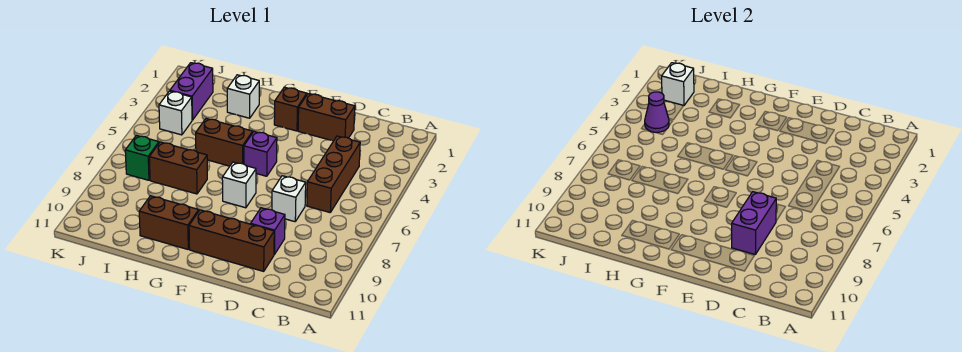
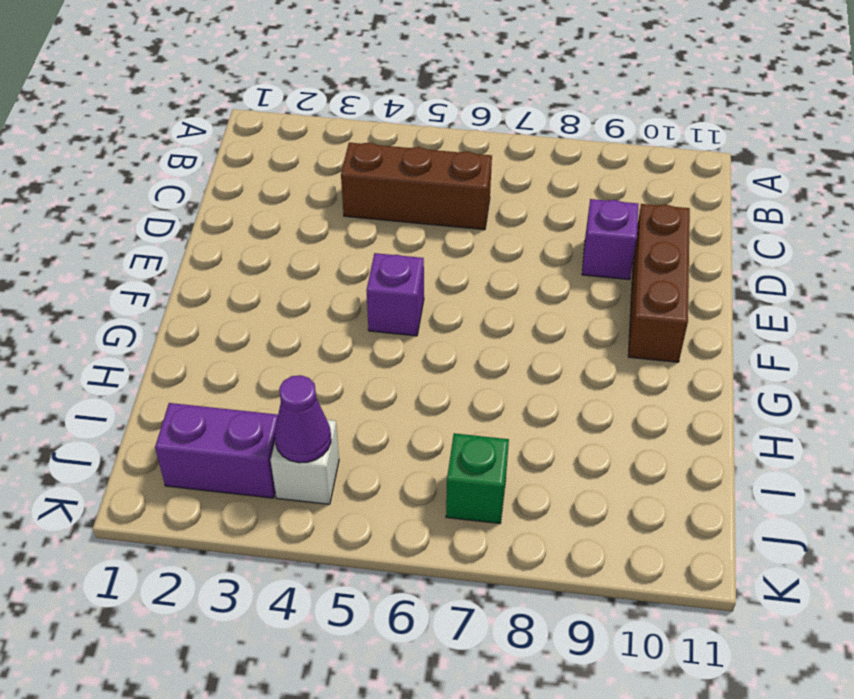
none -> brown brick D2:E2 level 1
none -> white brick D7 level 1
none -> brown brick F2 level 1

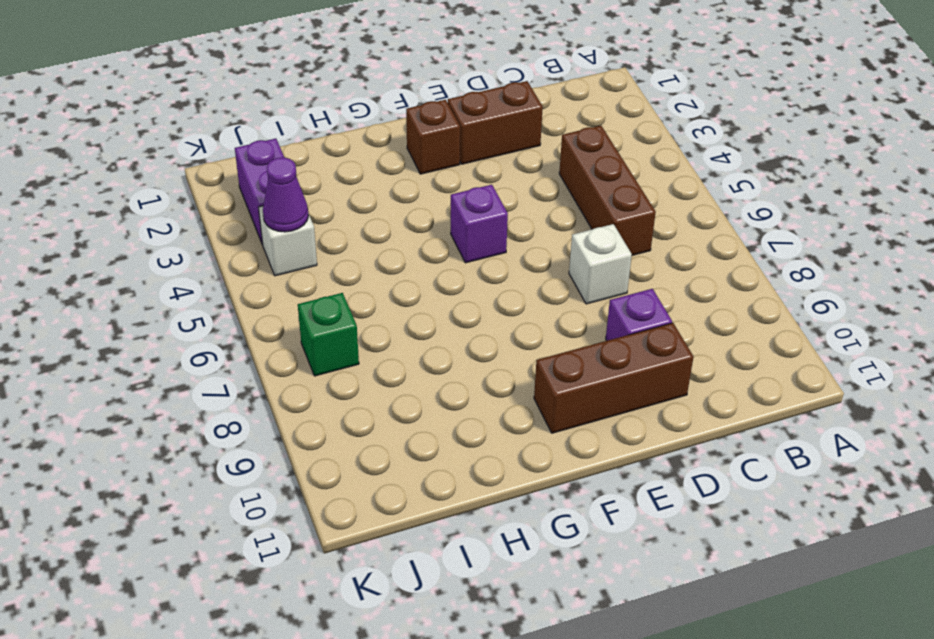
none -> white brick F7 level 1
none -> brown brick G5:H5 level 1
none -> brown brick G10:H10 level 1

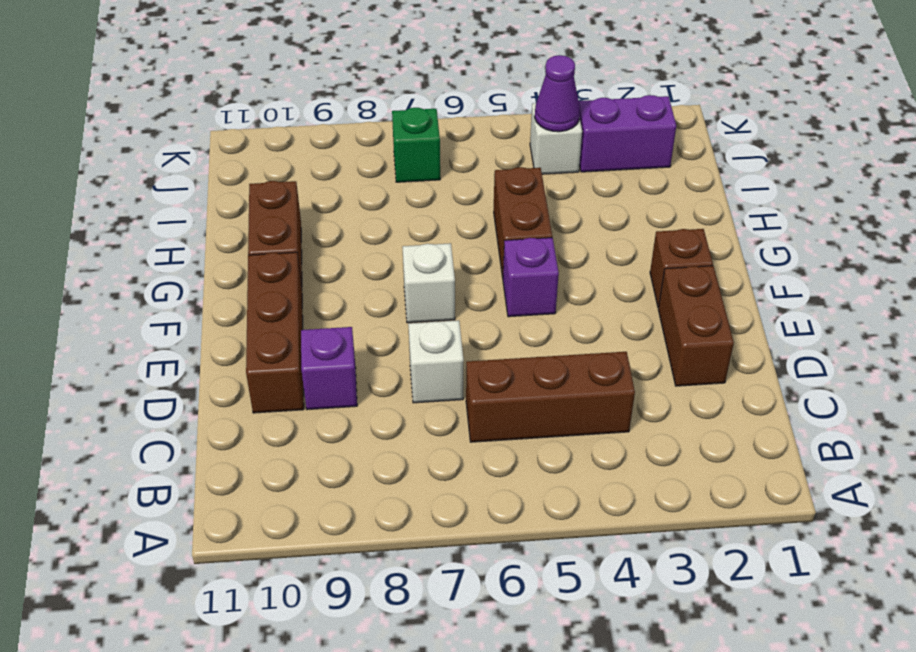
none -> white brick H2 level 1
none -> brown brick H7:I7 level 1
none -> purple brick D8:D9 level 2

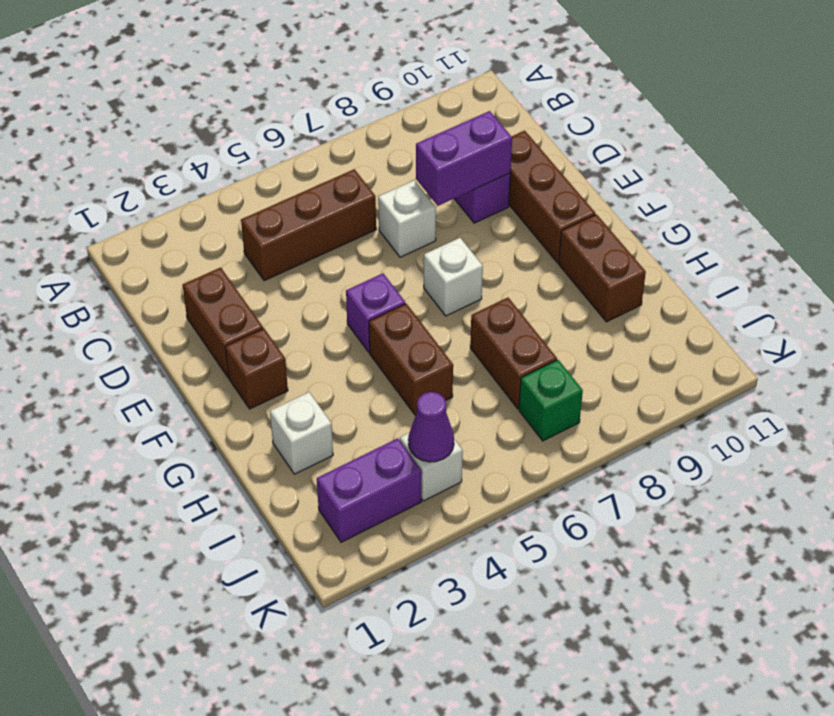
none -> white brick J2 level 2

